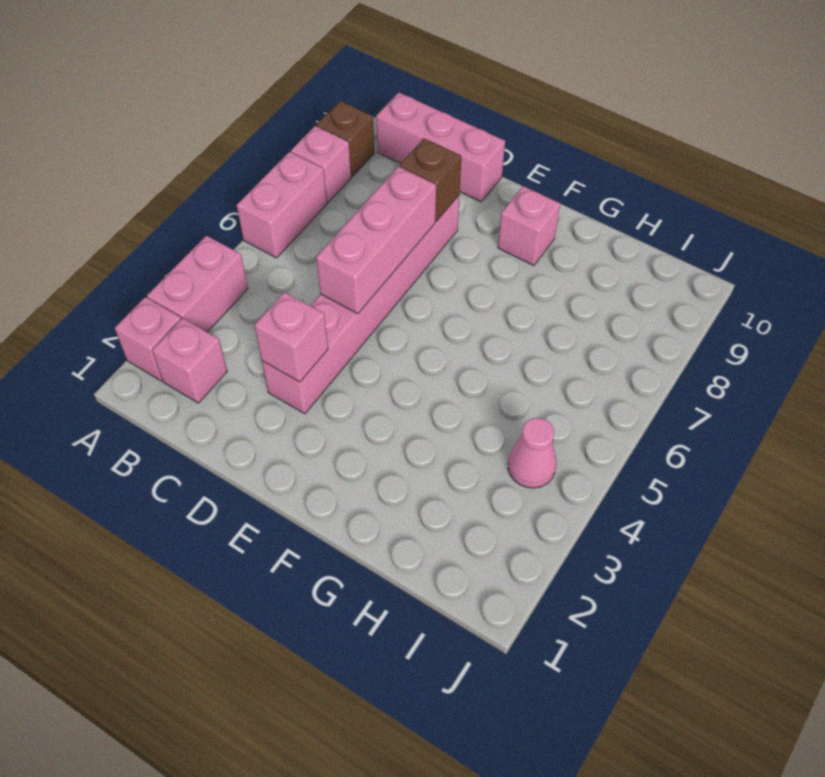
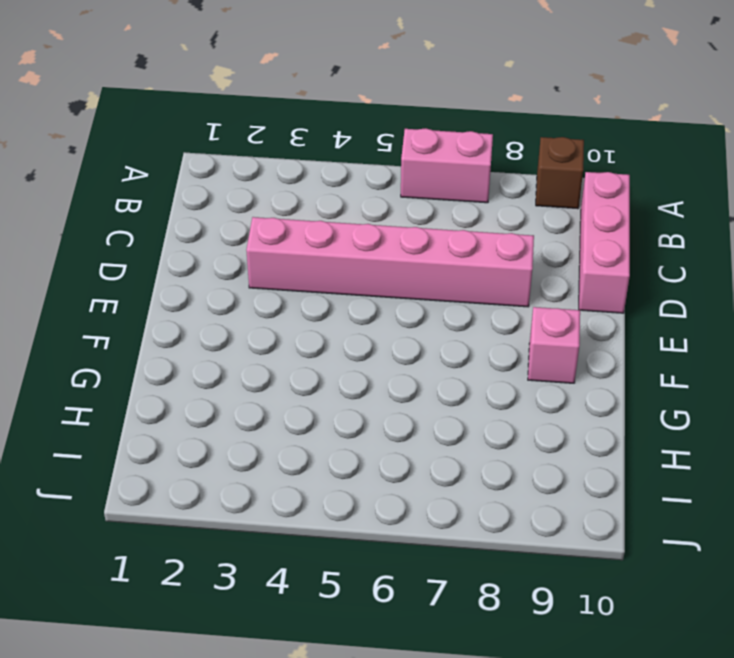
none -> pink brick A2 level 1
none -> pink brick A3:A4 level 1
none -> pink brick A8 level 1

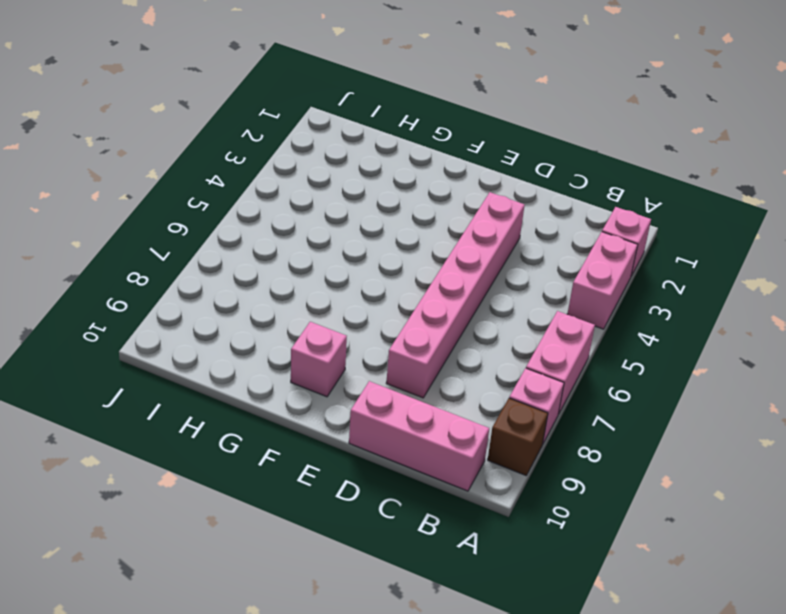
none -> pink brick B2 level 1
none -> pink cone I4 level 1
none -> pink brick D3 level 2

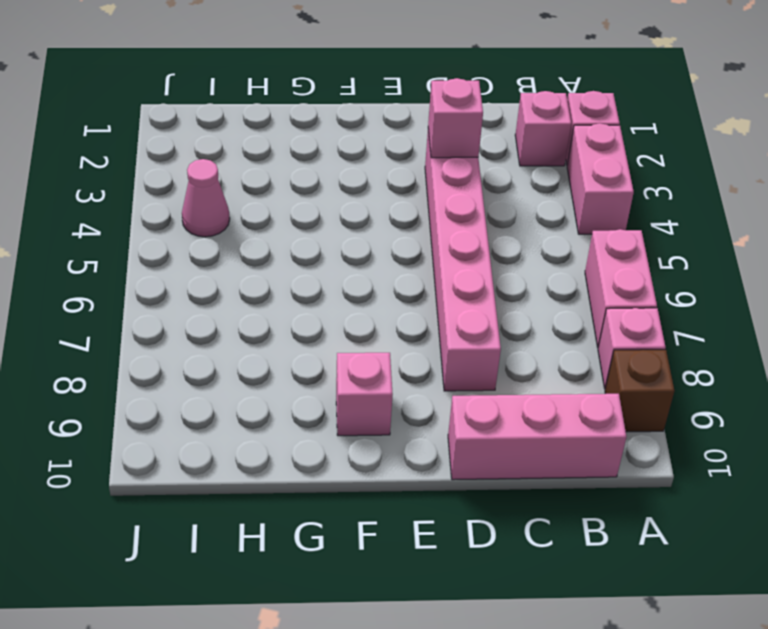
none -> pink brick D5:D7 level 2
none -> brown brick D8 level 2

